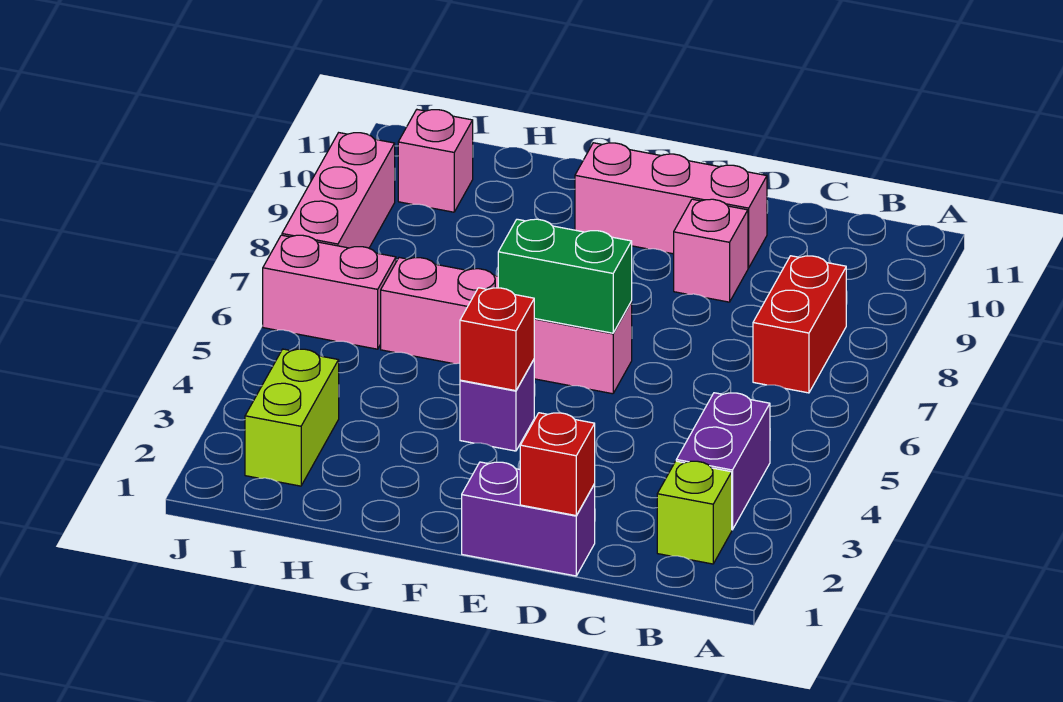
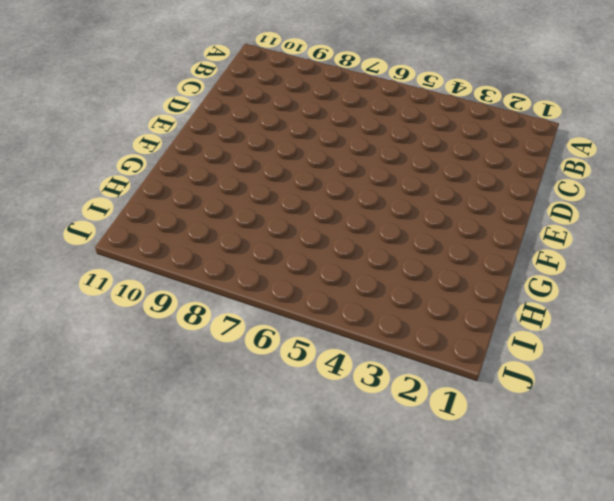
none -> lime brick B2 level 1
none -> purple brick B3:B4 level 1
none -> red brick B7:B8 level 1

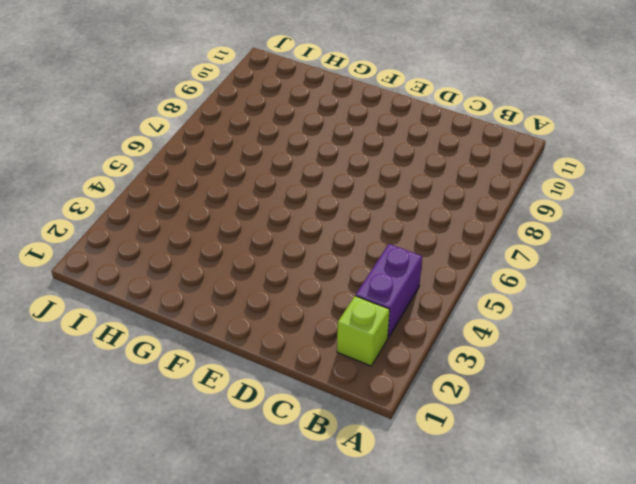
none -> red brick B7:B8 level 1
none -> purple brick D1:E1 level 1
none -> pink brick D9 level 1

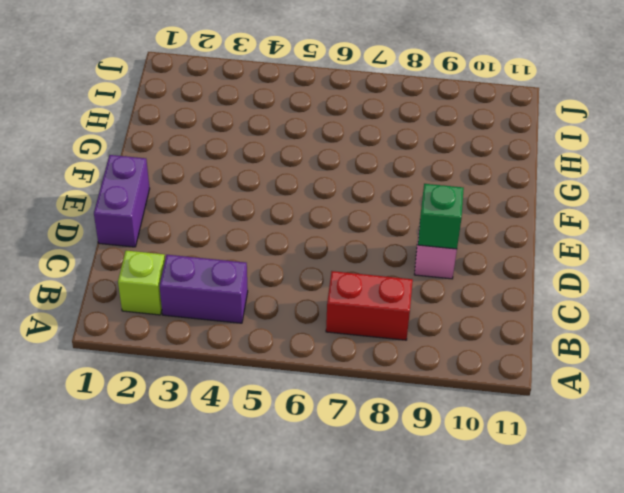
green brick D9 level 2 -> none
none -> pink brick D10:F10 level 1
none -> pink brick E6:H6 level 1
none -> purple brick F4 level 1

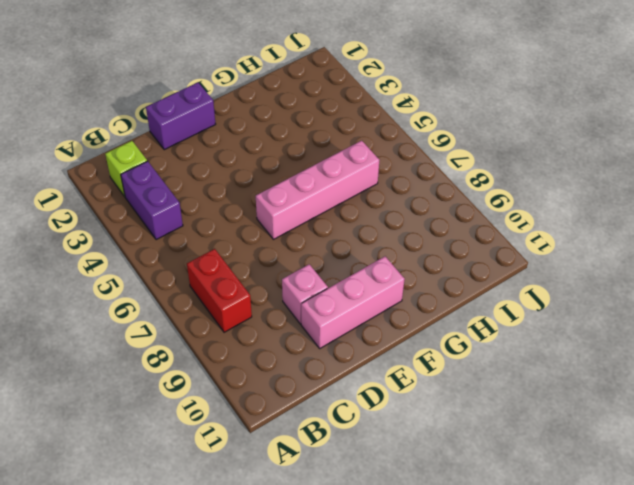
none -> purple brick F4 level 1
none -> lime brick I2:I3 level 1
none -> pink brick I6:J6 level 1

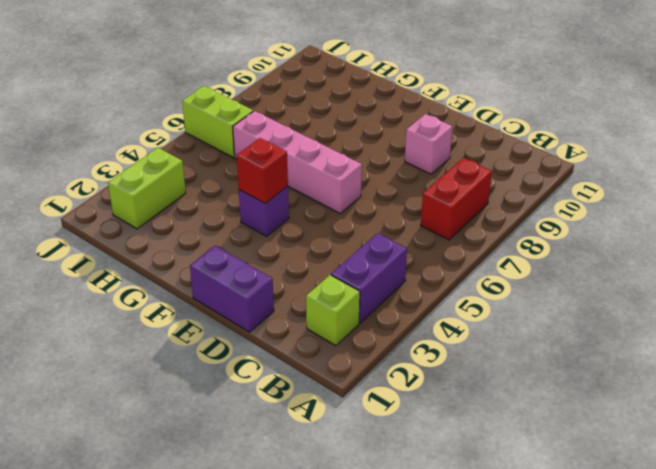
lime brick I6:J6 level 1 -> pink brick I6:J6 level 1
none -> pink brick D10:F10 level 1
none -> pink brick I10 level 1
none -> pink brick J7:J9 level 1

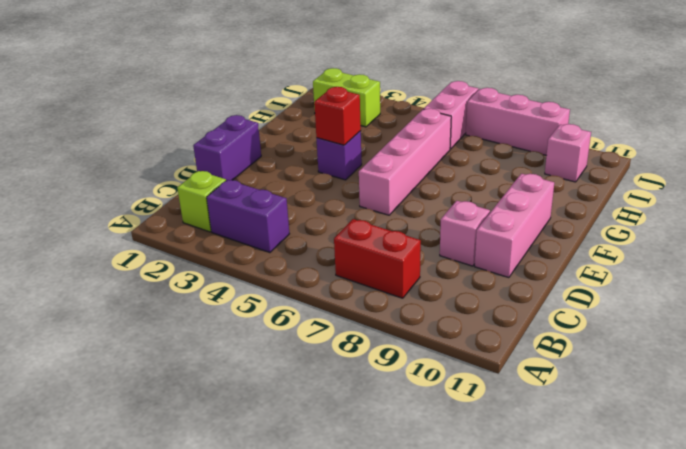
none -> red brick D1 level 2
none -> green brick E6:F6 level 2

